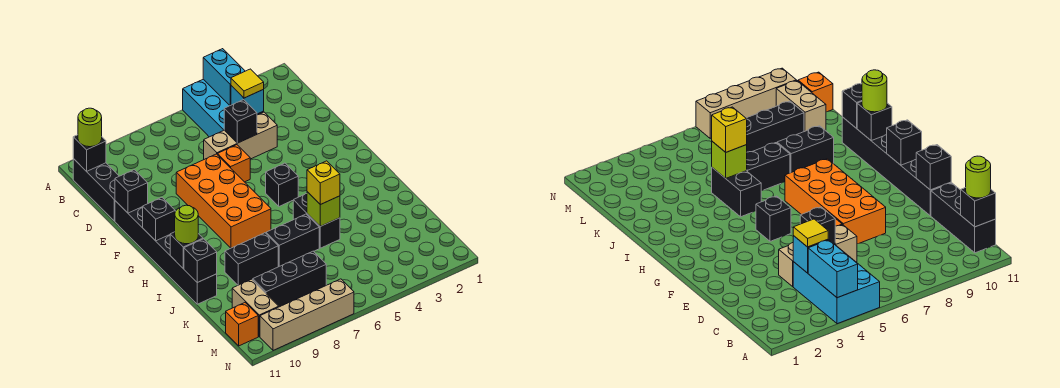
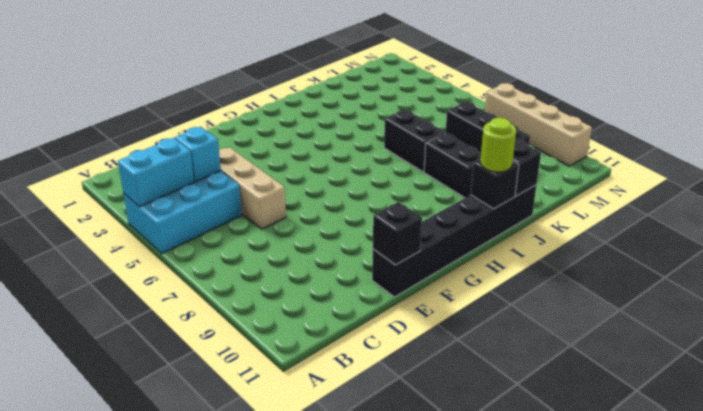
none -> black brick B11:D11 level 1
none -> orange brick E6 level 1
none -> orange brick E7:H8 level 1

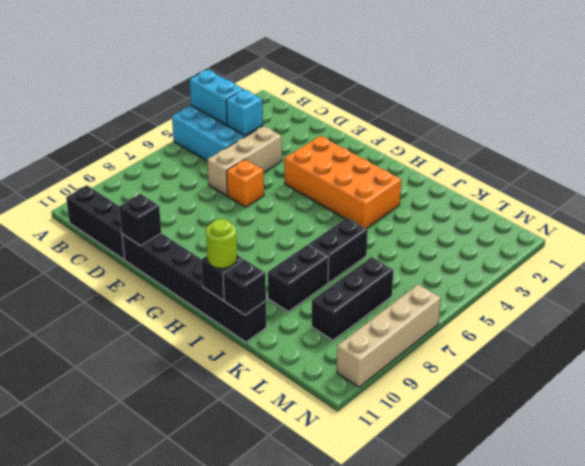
orange brick F3:I4 level 1 -> orange brick E7:H8 level 1
none -> black brick G5 level 1
none -> black brick I5:J5 level 1
none -> tan brick L10:M10 level 1

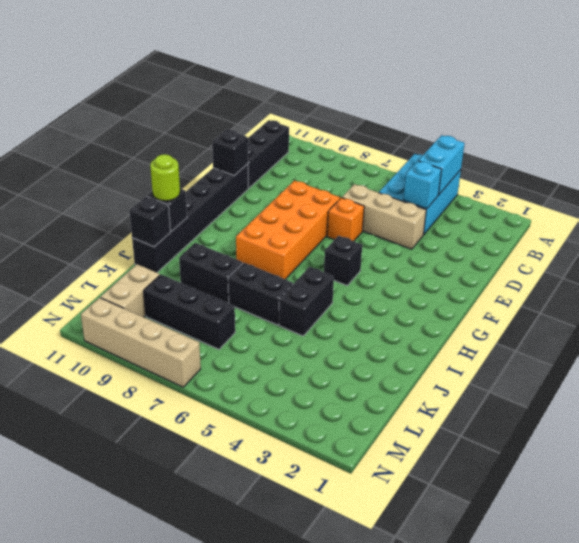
none -> orange brick M11 level 1
none -> black brick B11 level 2
none -> black brick D5 level 2

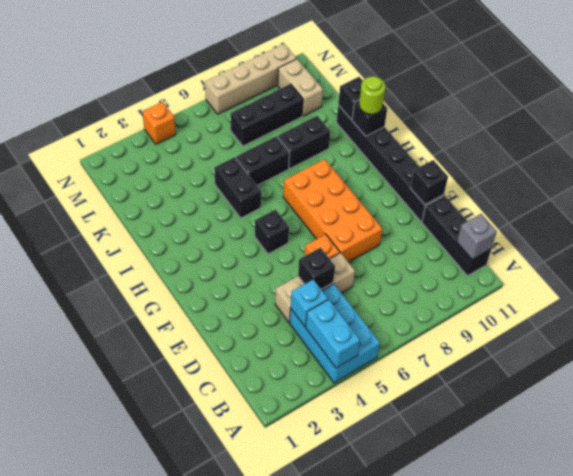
grey brick B11 level 2 -> black brick B11 level 2
orange brick N4 level 1 -> orange brick M11 level 1
none -> black brick G11 level 2
none -> lime brick J5 level 2
none -> lime round brick B11 level 3

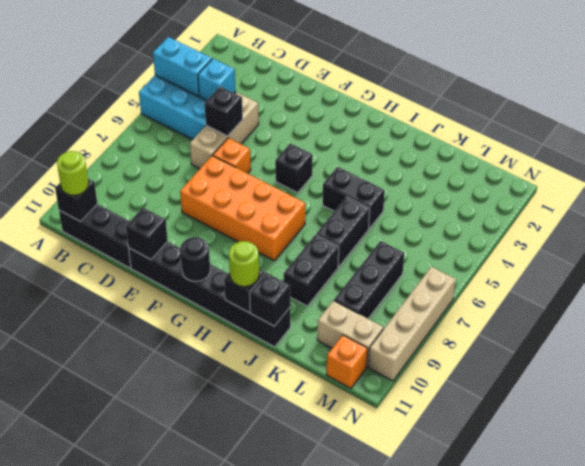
black round brick G11 level 2 -> black brick G11 level 2
none -> lime brick J5 level 2
none -> yellow tile C4 level 3
none -> yellow brick J5 level 3

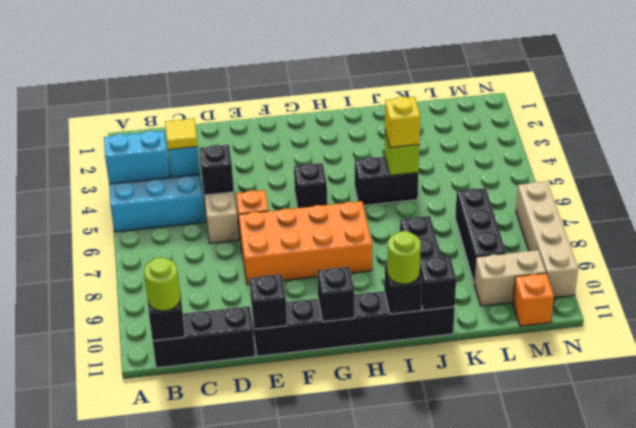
none -> black brick J6:J7 level 1

